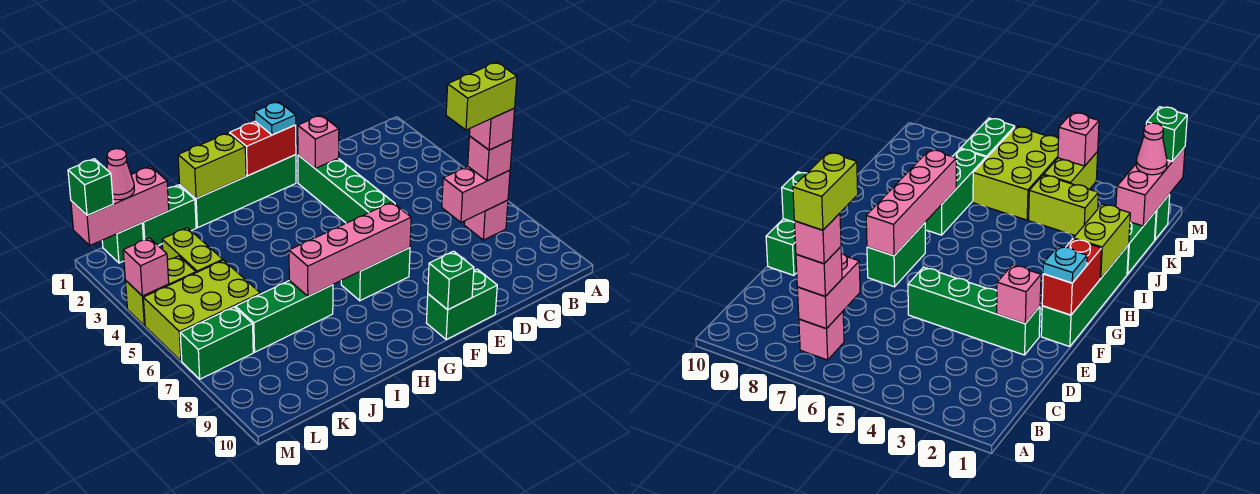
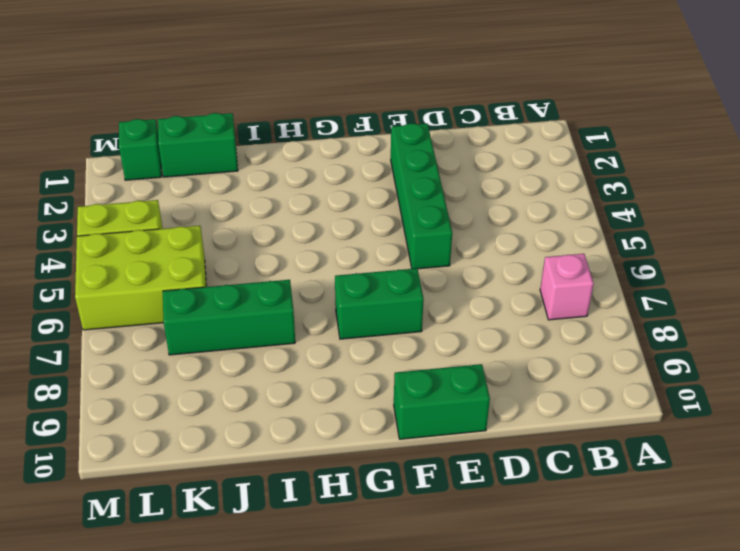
none -> green brick F1:I1 level 1
none -> lime brick K3:K4 level 1
none -> green brick L7:M7 level 1

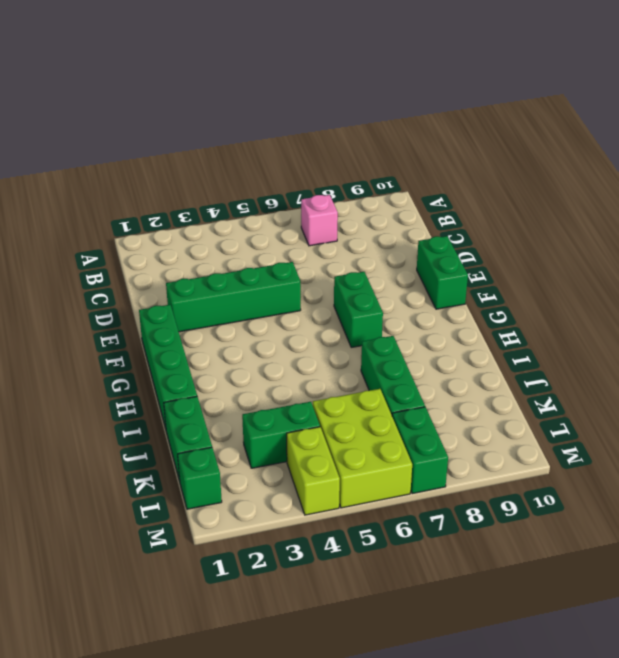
green brick K3:K4 level 1 -> lime brick K3:K4 level 1
none -> pink brick B7:C7 level 2
none -> pink brick E2 level 2
none -> red brick F1:G1 level 2

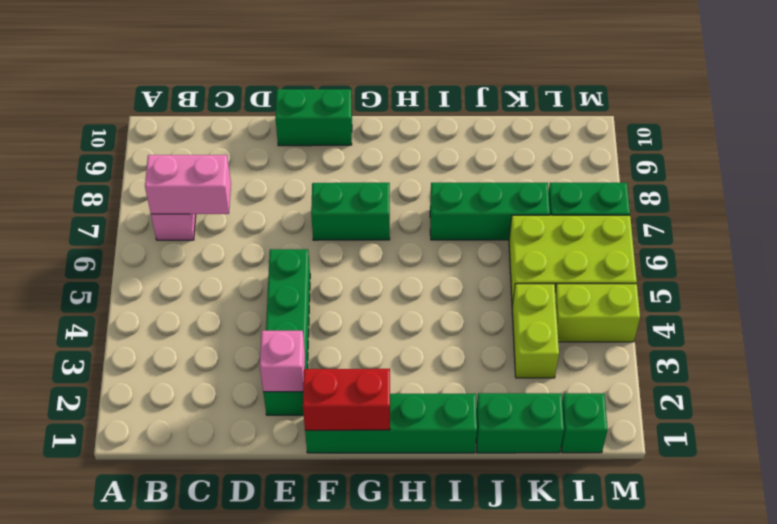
none -> pink brick F7:I7 level 2
none -> green brick F10 level 2
none -> lime brick H1:I1 level 2

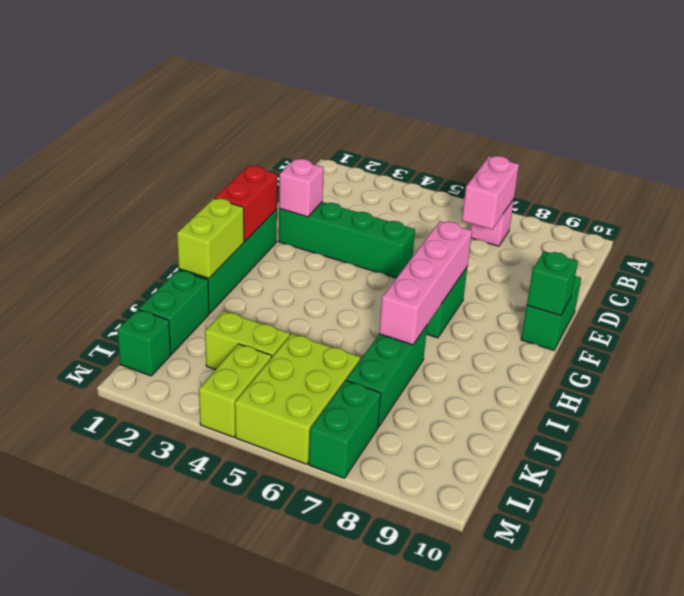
none -> pink brick K1:M1 level 2
none -> pink brick M4 level 2
none -> pink brick B7 level 3

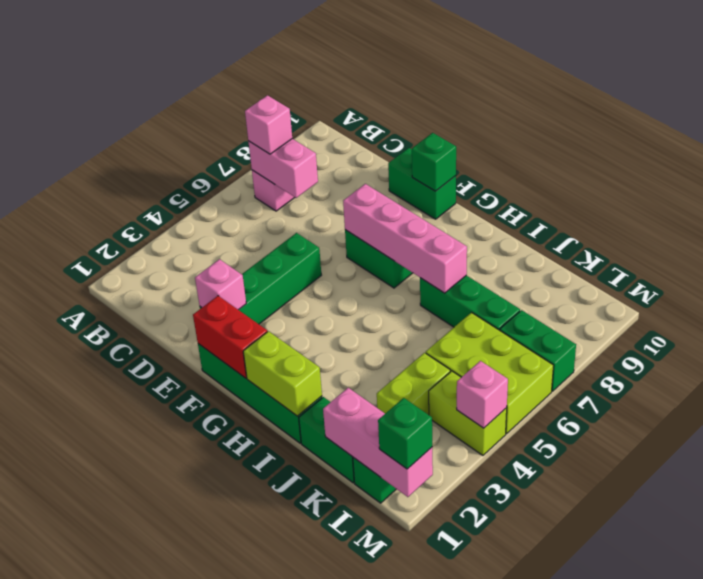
none -> cyan plate F1 level 3
none -> pink cone L1 level 3
none -> pink brick B7 level 4

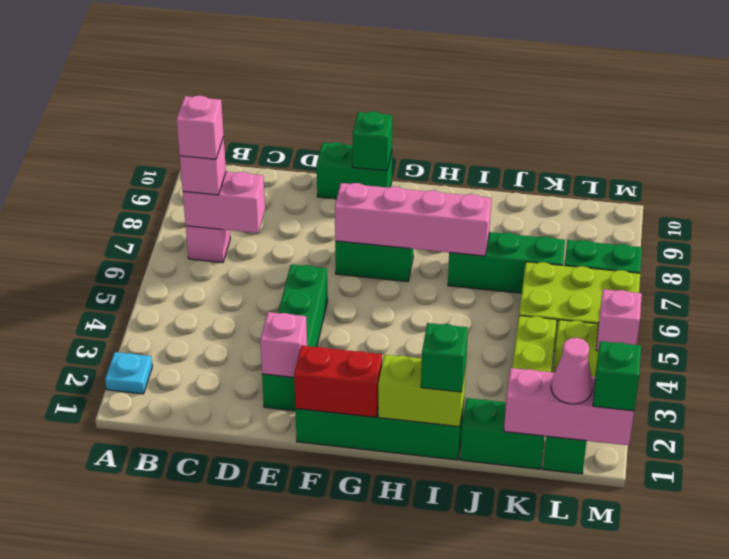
cyan plate A2 level 1 -> cyan plate F1 level 3
green brick I1 level 3 -> none
none -> lime brick B7:C7 level 5

